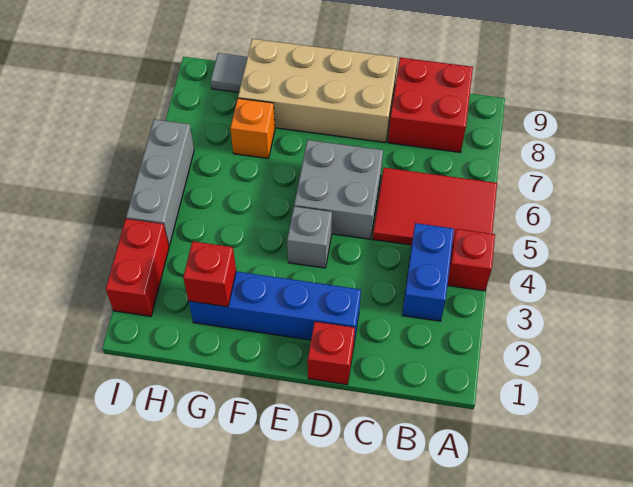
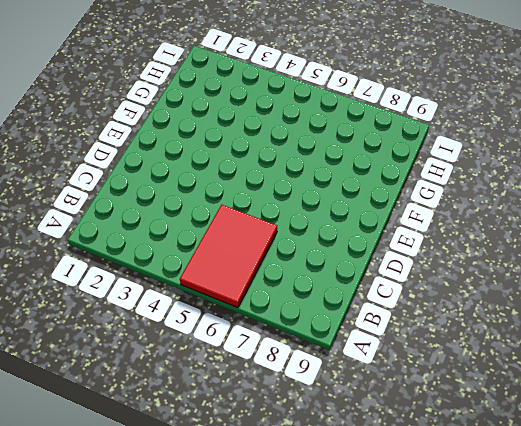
none -> red brick A4 level 1
none -> blue brick B3:B4 level 1
none -> red brick B8:C9 level 1

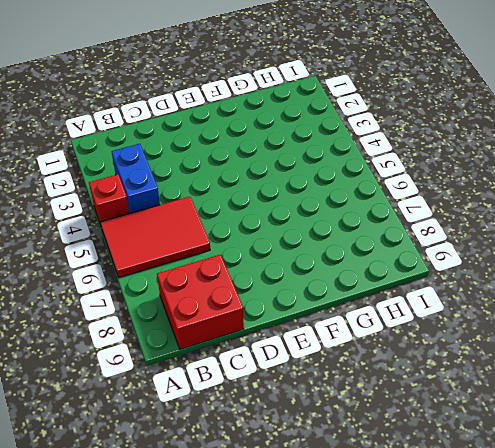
none -> red brick D1 level 1
none -> blue brick D2:G2 level 1
none -> grey brick D5:E6 level 1

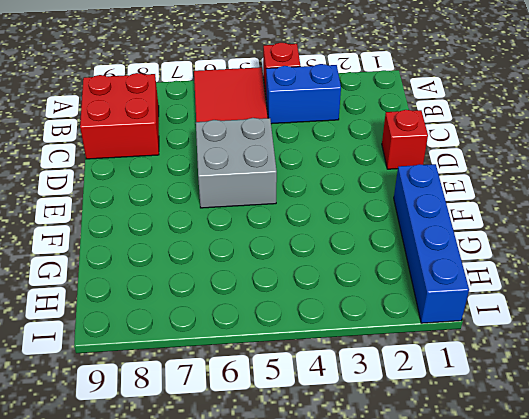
blue brick F1:I1 level 1 -> blue brick D2:G2 level 1
none -> tan brick D8:G9 level 1
none -> grey brick E4 level 1
none -> orange brick G7 level 1

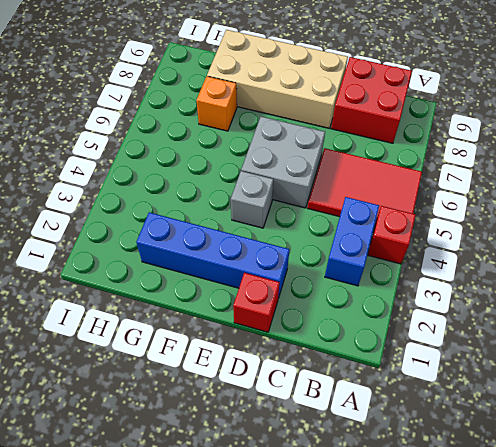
none -> grey tile H9 level 1
none -> red brick I2:I3 level 1
none -> grey brick I4:I6 level 1

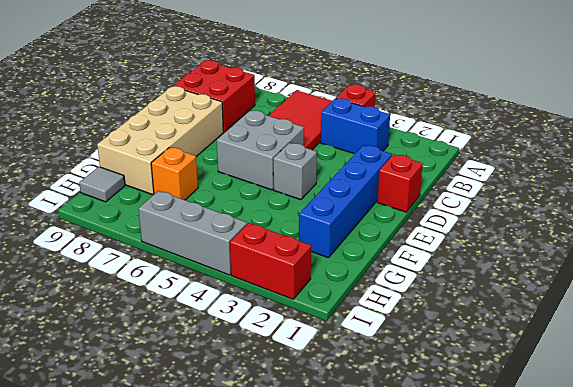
none -> red brick G2 level 2

